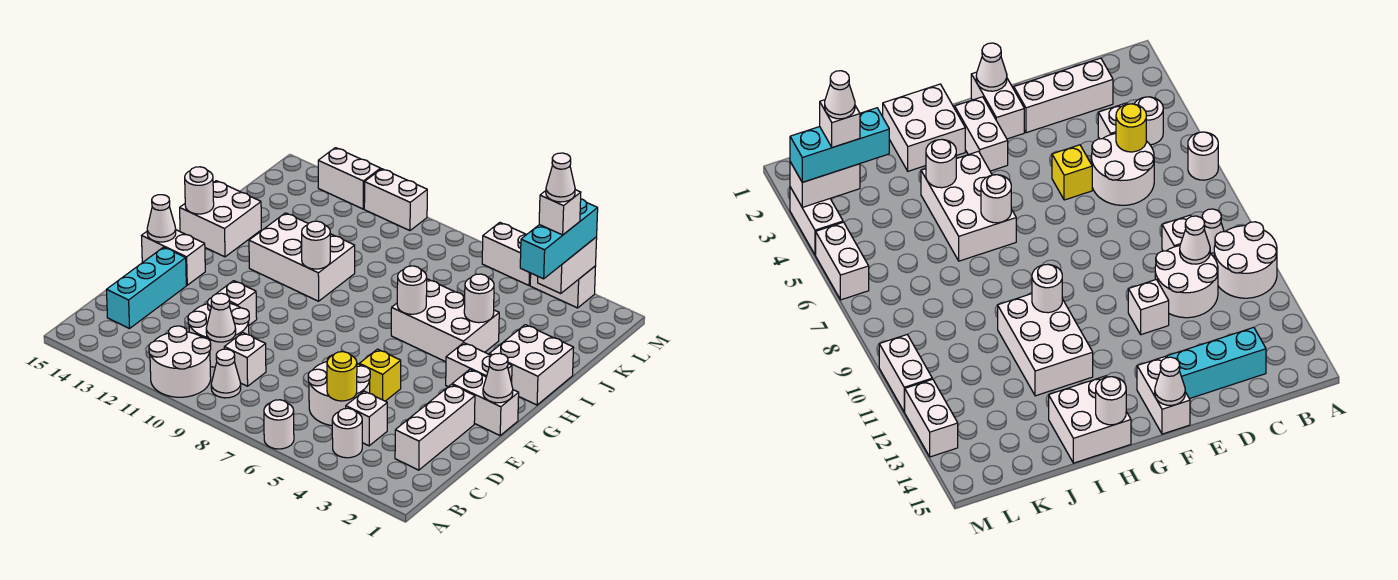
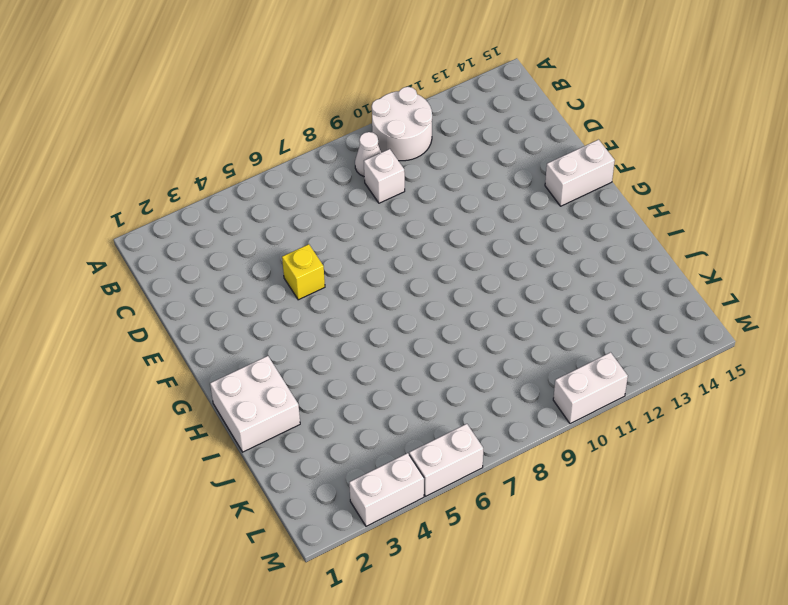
none -> white round brick A6 level 1
none -> white round brick B4 level 1
none -> white brick C2:E2 level 1
none -> white brick C4 level 1

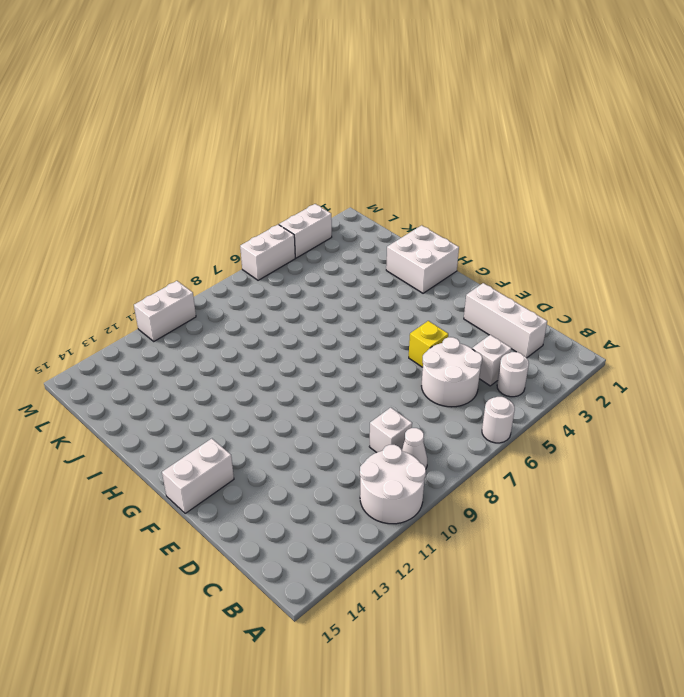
none -> white round brick C10:D11 level 1
none -> cyan brick C14:E14 level 1
none -> white brick E11 level 1
none -> white brick F1:F2 level 1

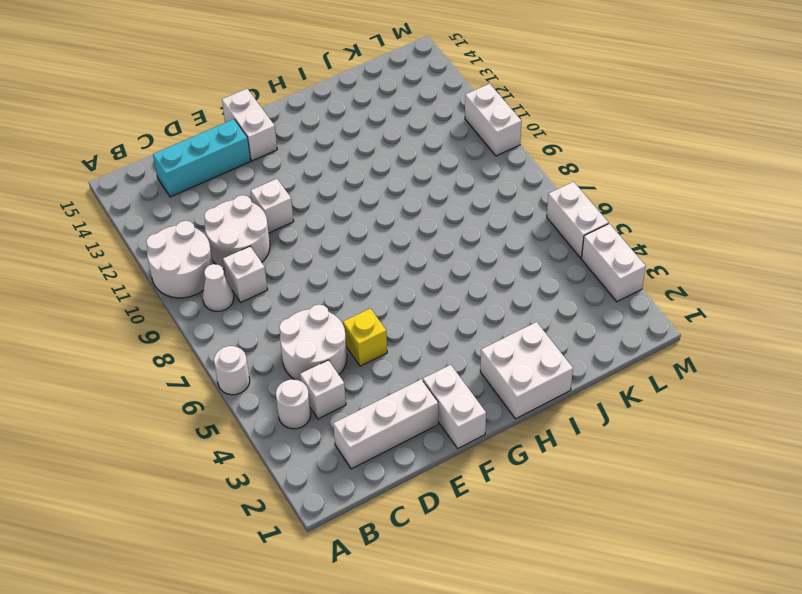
none -> white brick G2:G3 level 1
none -> white brick H4:I6 level 1
none -> white brick H10:I12 level 1
none -> white brick H14:I15 level 1

